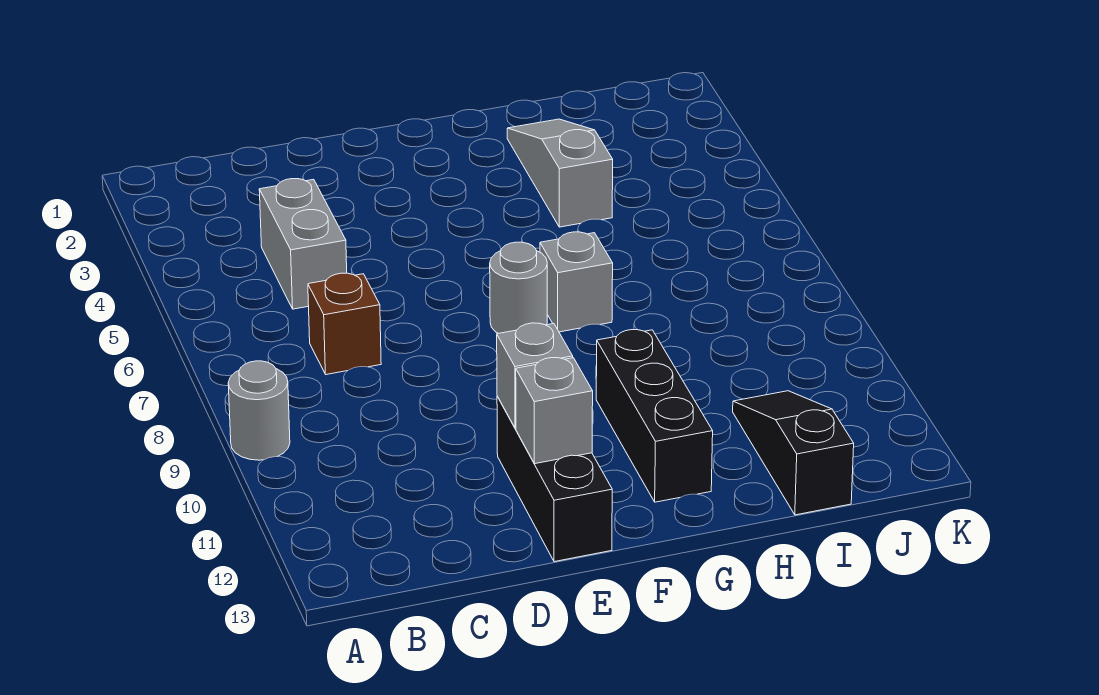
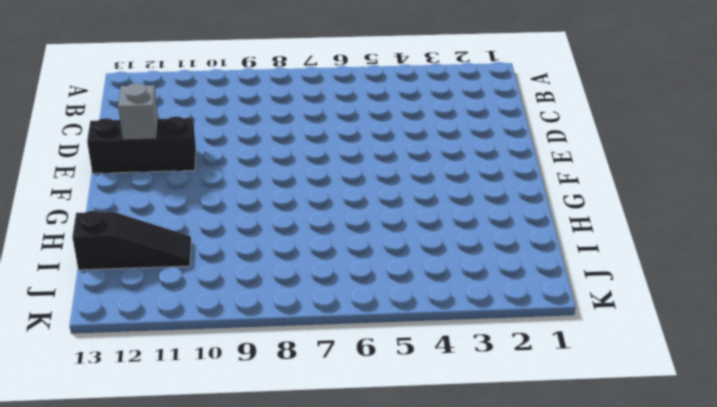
none -> grey round brick A9 level 1
none -> grey brick C4:C5 level 1

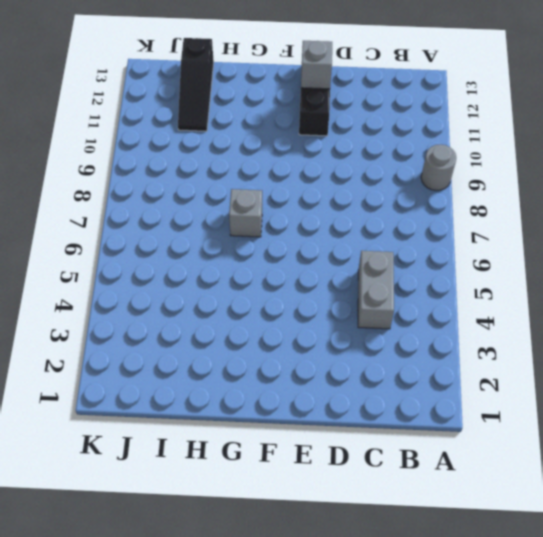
none -> brown brick C7 level 1
none -> grey round brick F7 level 1

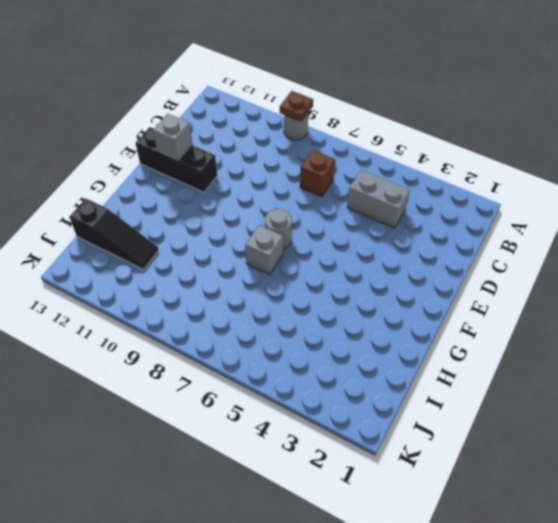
brown plate A9 level 2 -> none
none -> black brick G10:G12 level 1
none -> grey slope H2:H4 level 1 top 4

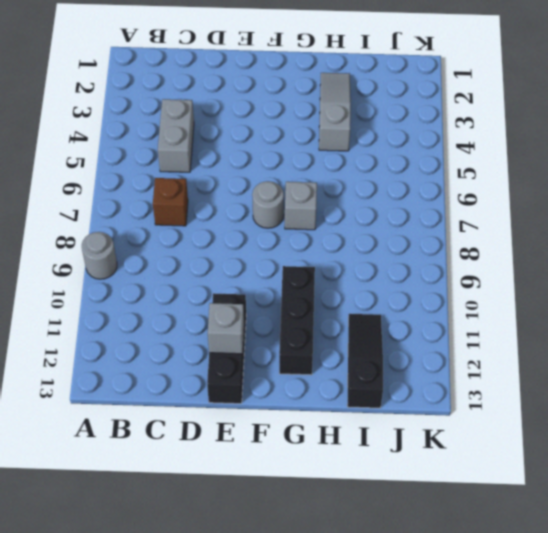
none -> grey brick E11 level 2

